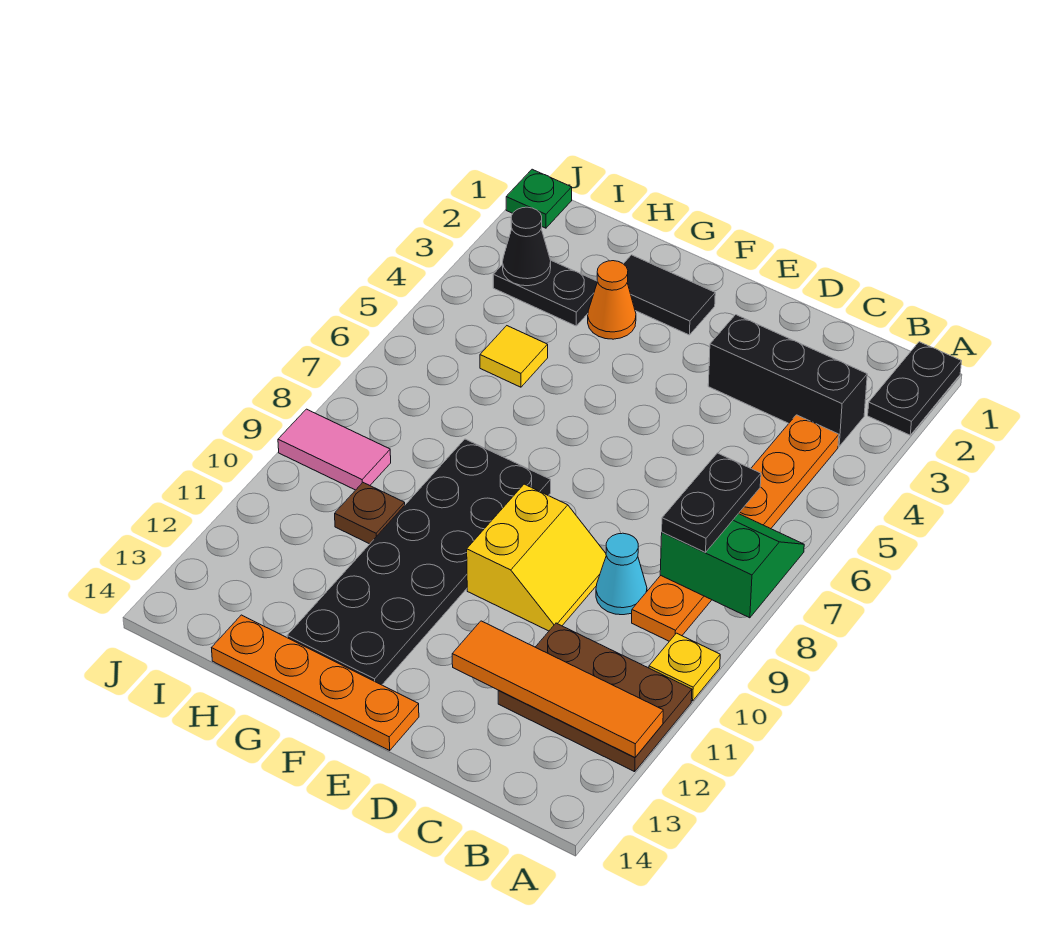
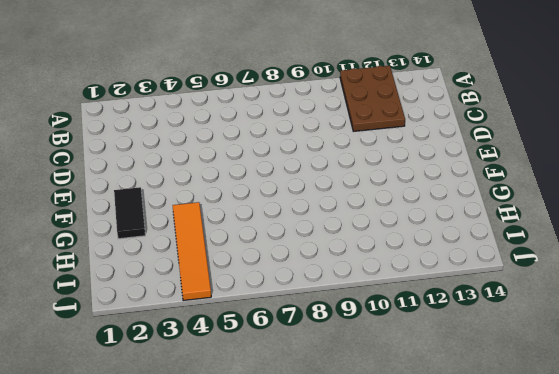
orange tile G4:J4 level 1 -> orange tile A12:D12 level 2
none -> black plate A1:A2 level 1
none -> yellow plate A10 level 1
none -> black brick B3:D3 level 1

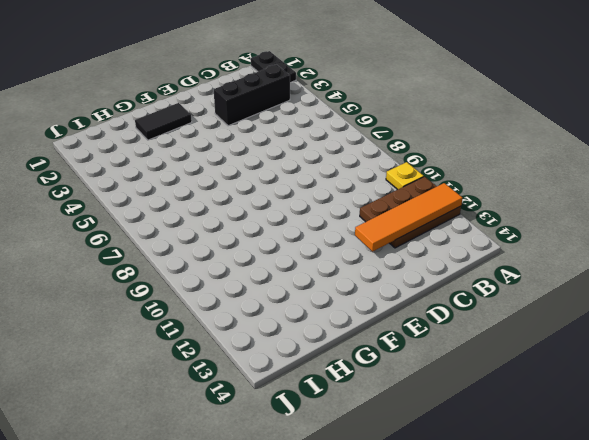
none -> orange plate B4:B9 level 1
none -> cyan cone C9 level 1
none -> yellow slope D9:E10 level 1 top E

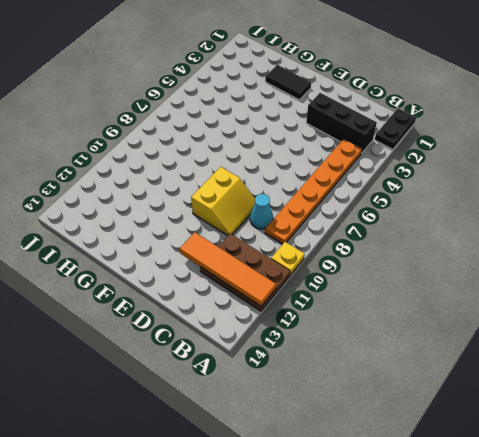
none -> orange plate E14:H14 level 1
none -> black plate F8:G13 level 1
none -> orange cone G3 level 1

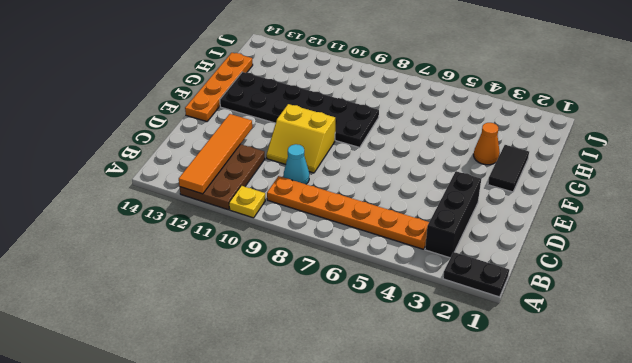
none -> black plate H3:I3 level 1
none -> yellow tile H5 level 1
none -> brown plate H10 level 1

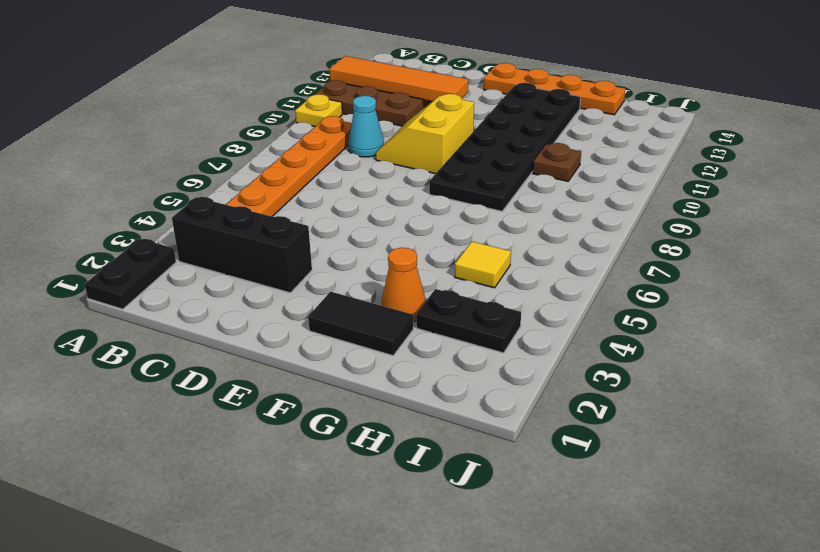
none -> pink tile I9:J9 level 1
none -> green plate J1 level 1
none -> green slope A7:B8 level 2 top 8

